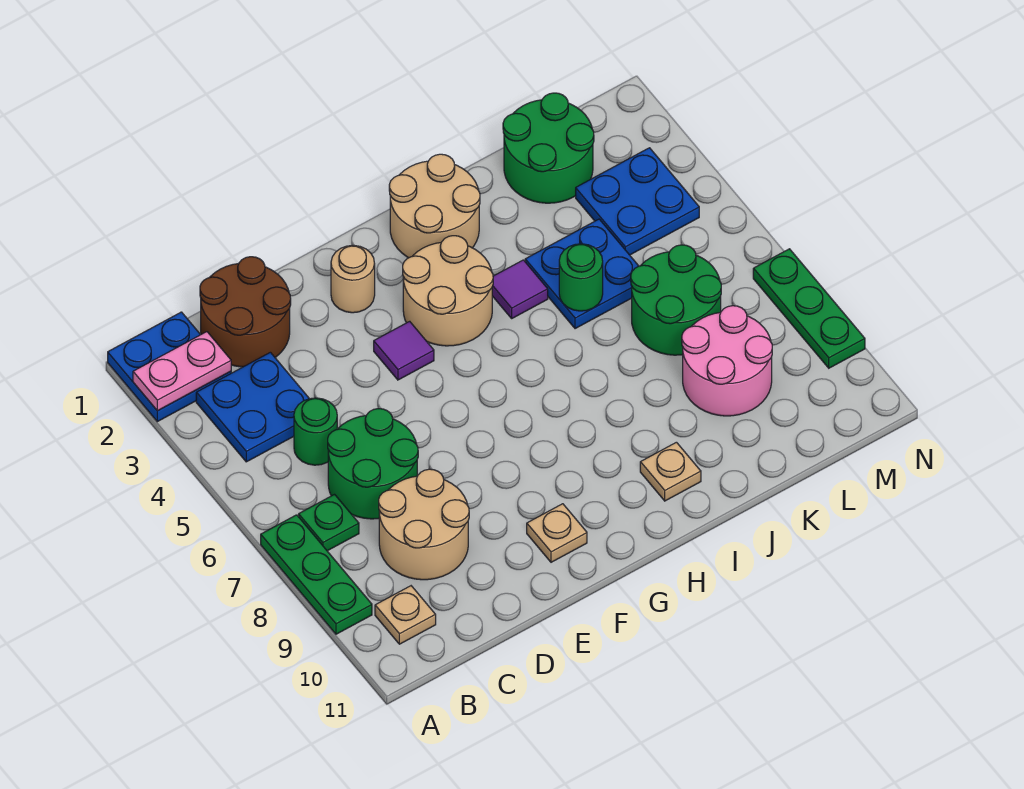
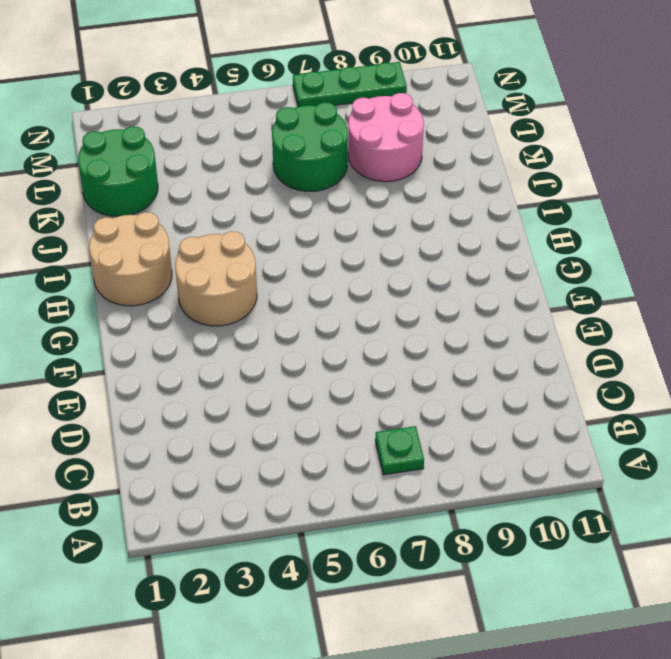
none -> blue plate A1:B2 level 1
none -> green plate A7:A9 level 1
none -> blue plate B3:C4 level 1

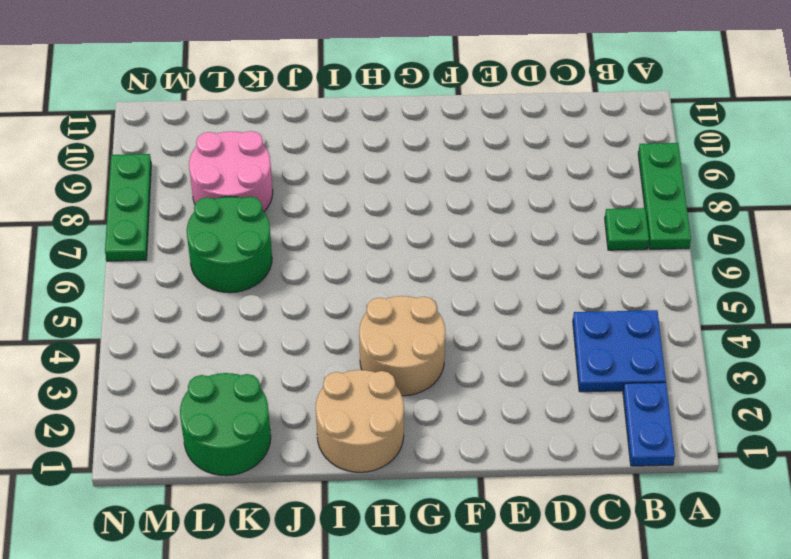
blue plate B1:B2 level 1 -> blue plate A1:B2 level 1
none -> tan plate B10 level 1
none -> brown round brick C1:D2 level 1
none -> green round brick C5 level 1

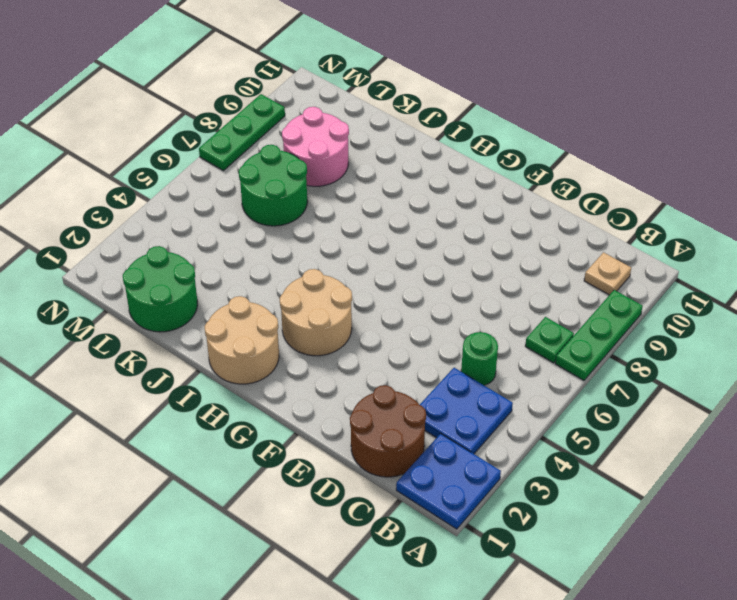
none -> green round brick C6:D7 level 1
none -> tan round brick C8:D9 level 1
none -> tan round brick F2 level 1

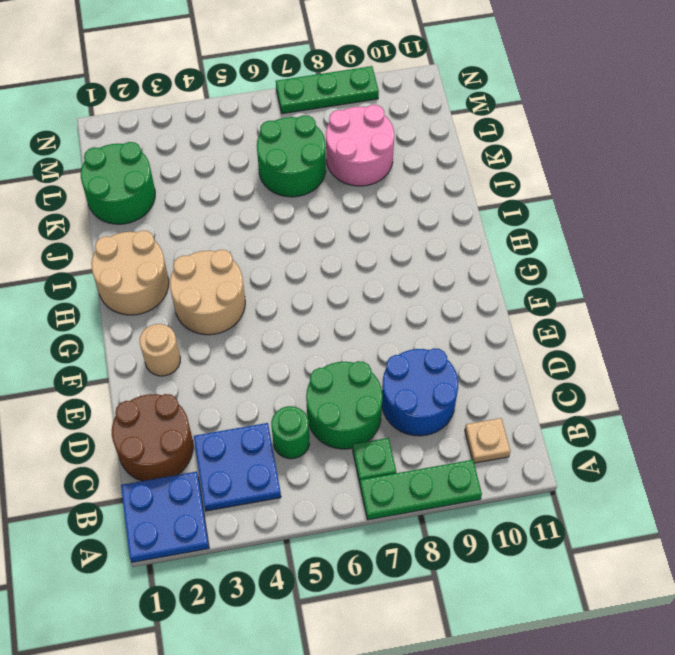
blue round brick C8:D9 level 1 -> tan round brick C8:D9 level 1
none -> purple tile F4 level 1
none -> tan plate F10 level 1
none -> purple tile I4 level 1

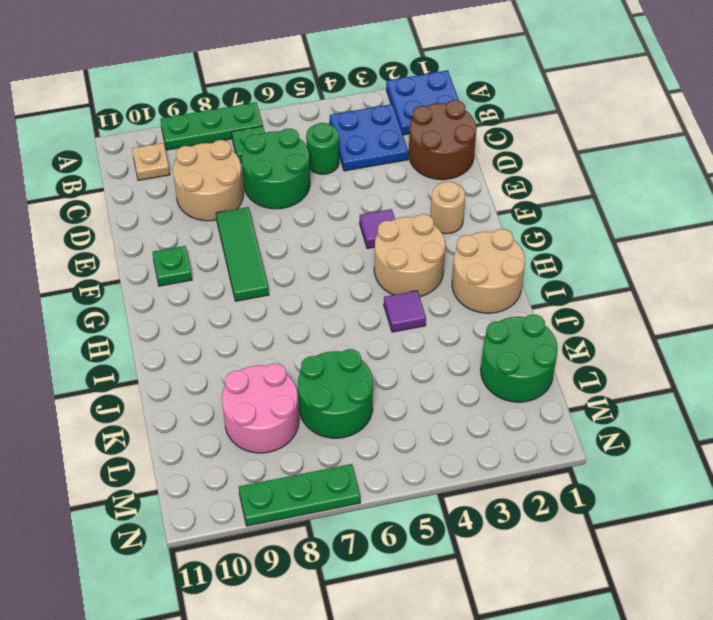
green tile E8:G8 level 1 -> none
green plate F10 level 1 -> tan plate F10 level 1
none -> tan plate I10 level 1
none -> blue plate J4:K5 level 1
none -> blue plate L3:M4 level 1

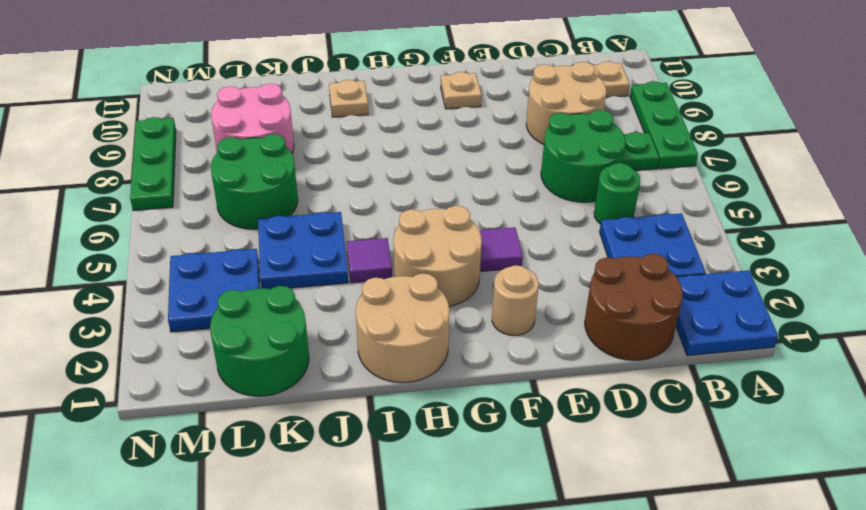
none -> pink plate A2:B2 level 2
none -> green round brick J5 level 2

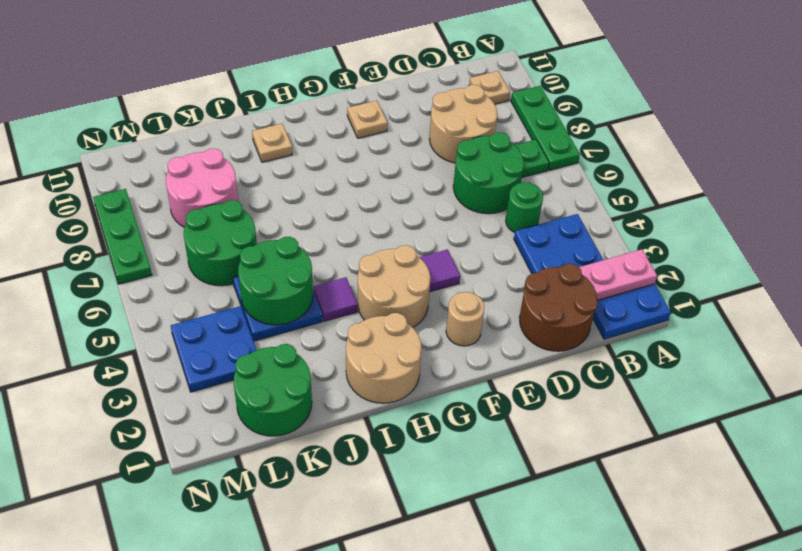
green round brick J4:K5 level 2 -> green round brick J5 level 2

